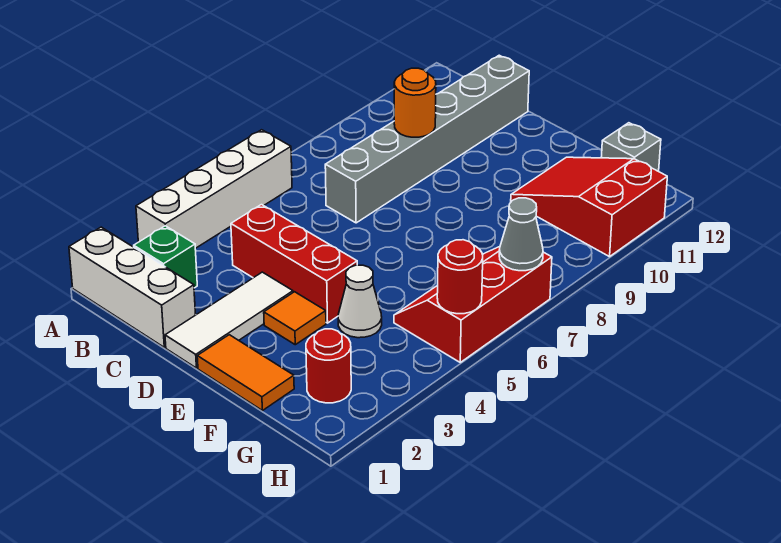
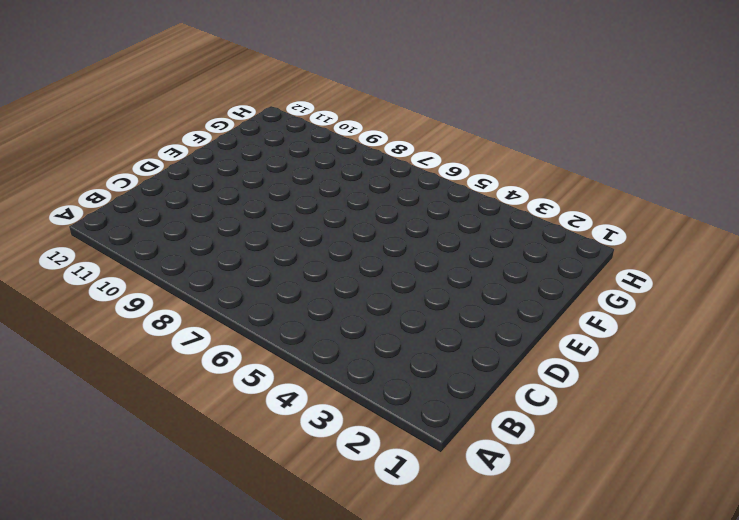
none -> white brick A1:C1 level 1
none -> white brick A3:A6 level 1
none -> green brick B2 level 1

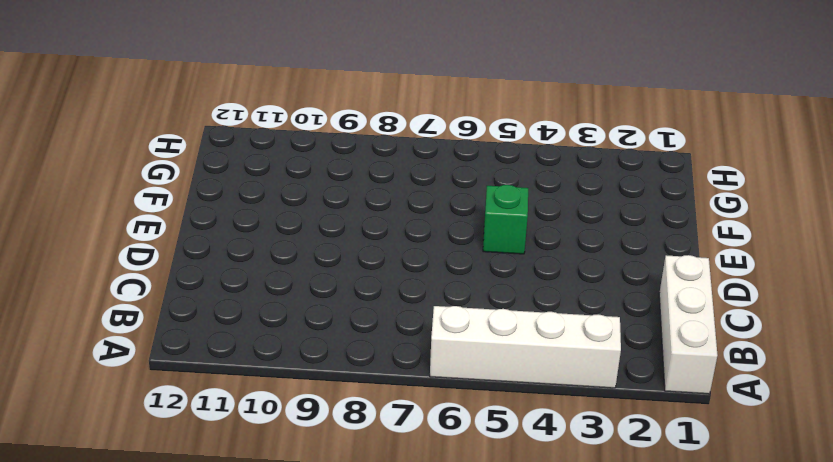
green brick E5 level 1 -> green brick B2 level 1
none -> red brick C4:E4 level 1
none -> grey brick C7:C12 level 1
none -> white tile D1:D3 level 1

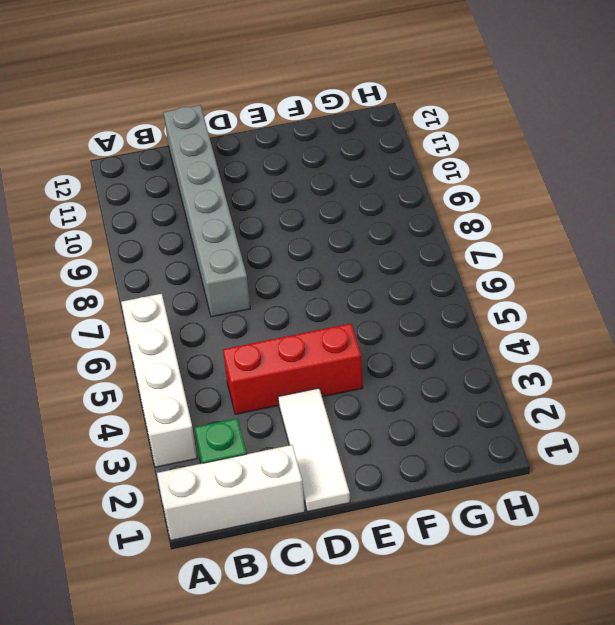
none -> orange tile E1:F1 level 1
none -> orange tile E3 level 1
none -> white cone F4 level 1

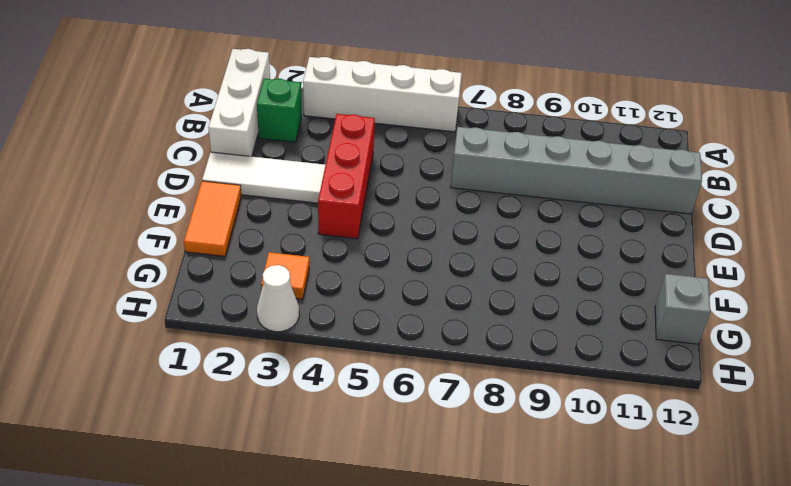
orange tile G3 level 1 -> orange tile E3 level 1
white cone H3 level 1 -> white cone F4 level 1
none -> red slope F10:H11 level 1 top H
none -> red round brick G2 level 1
none -> red slope G5:H7 level 1 top H

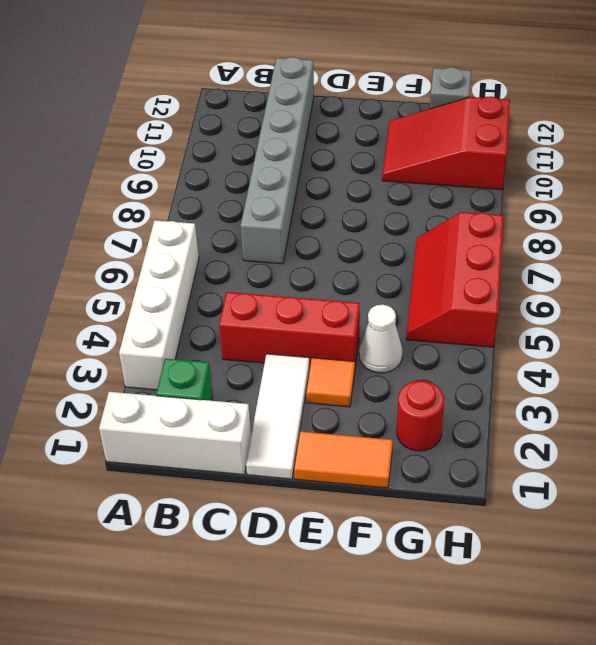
none -> orange round brick C9 level 2
none -> red round brick H5 level 2
none -> grey cone H7 level 2

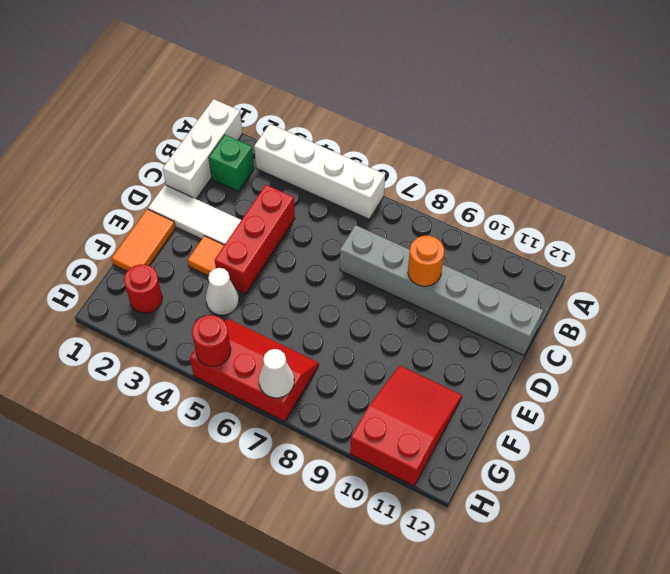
white cone H7 level 2 -> grey cone H7 level 2
none -> grey brick G12 level 1

